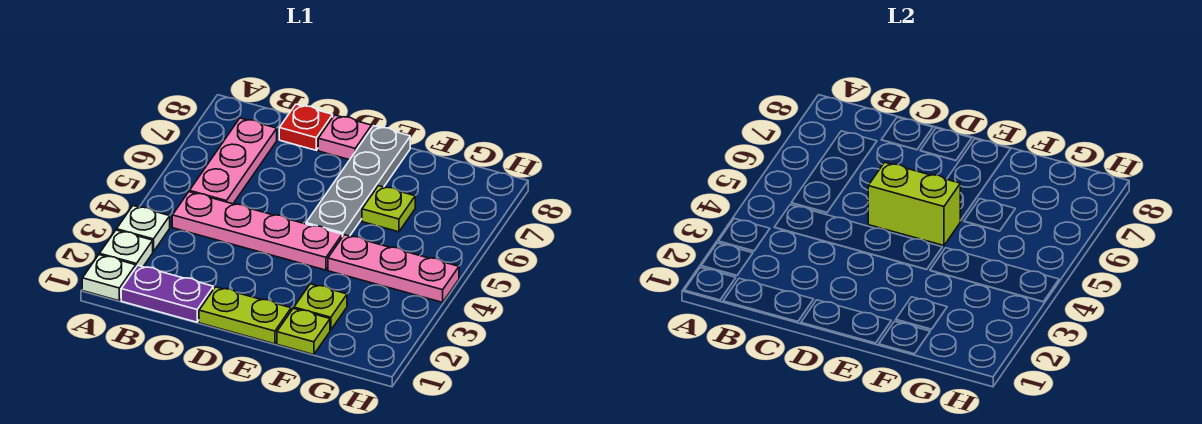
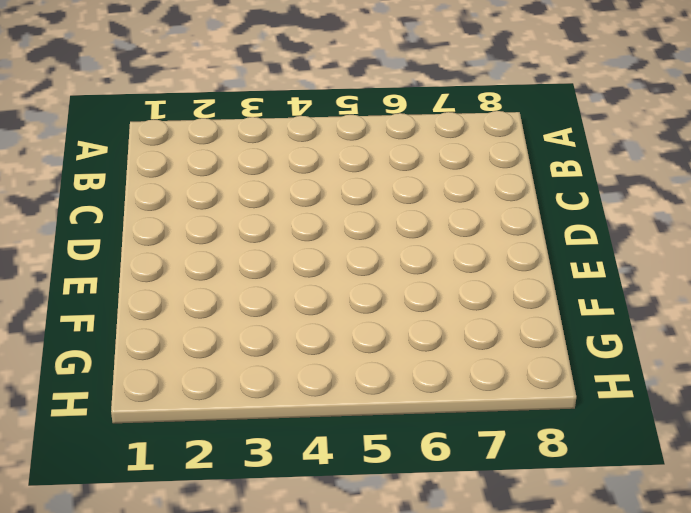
none -> white plate A1 level 1
none -> white plate A2 level 1
none -> white plate A3 level 1

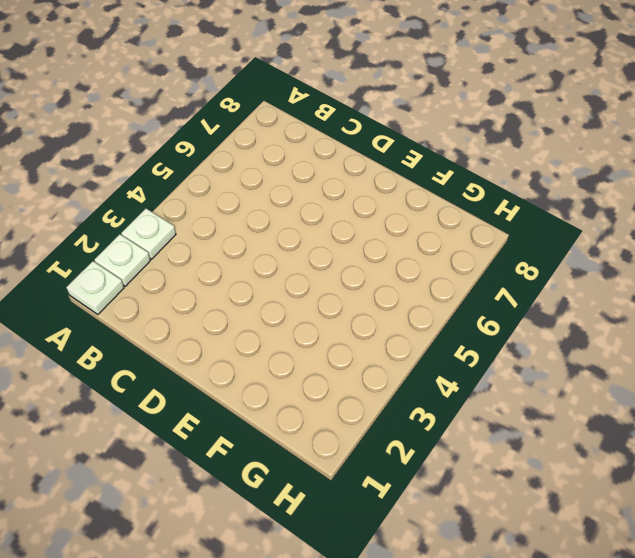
none -> purple plate B1:C1 level 1
none -> pink plate B4:E4 level 1
none -> pink plate B5:B7 level 1

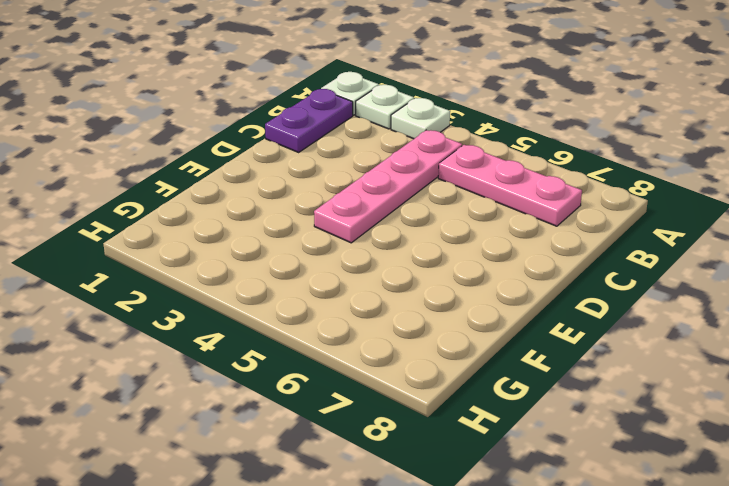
none -> red plate C8 level 1
none -> lime plate D1:E1 level 1
none -> pink plate D8 level 1

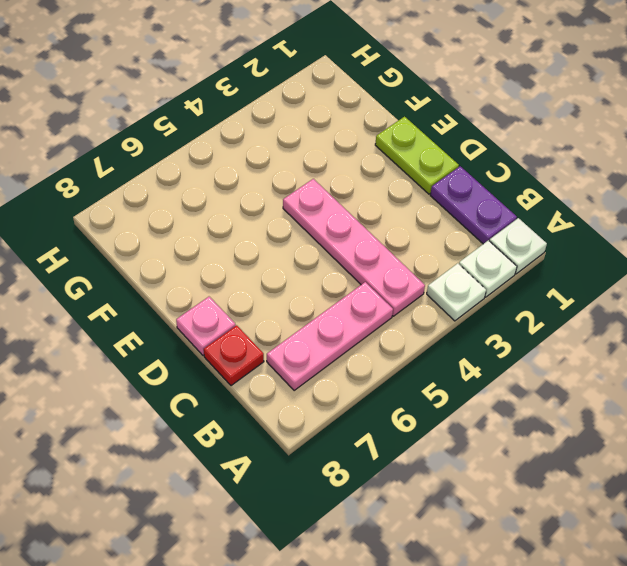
none -> grey plate E5:E8 level 1
none -> lime plate F1 level 1
none -> lime plate F2 level 1

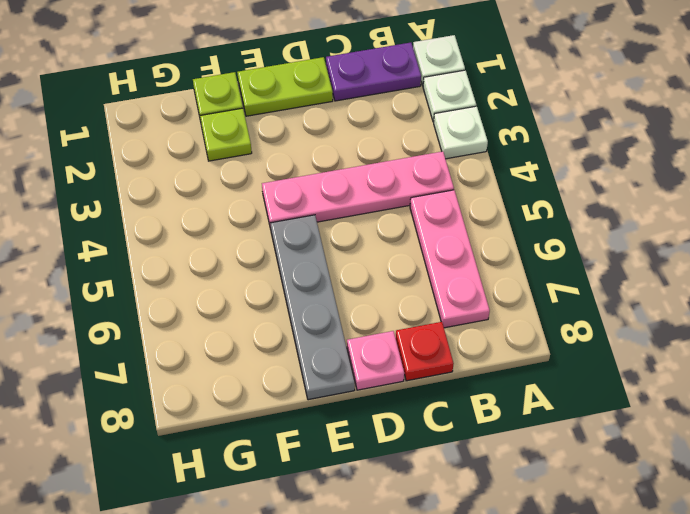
none -> pink plate F4:H4 level 1
none -> lime plate F6 level 1
none -> lime brick D5:E5 level 2

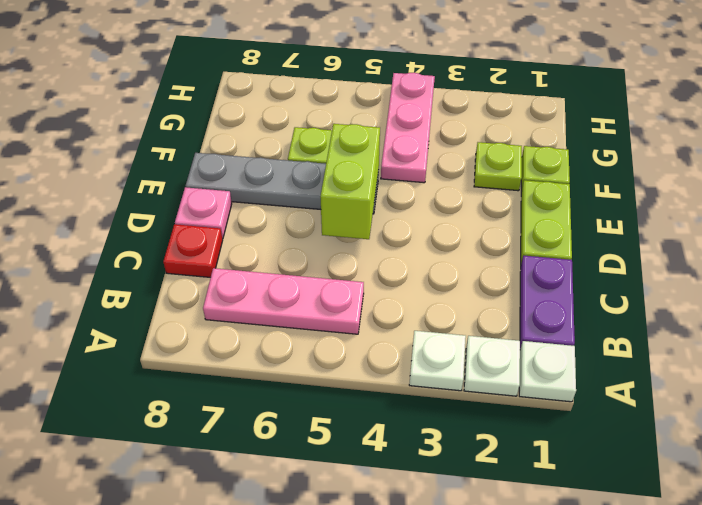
none -> pink plate B4:E4 level 1

